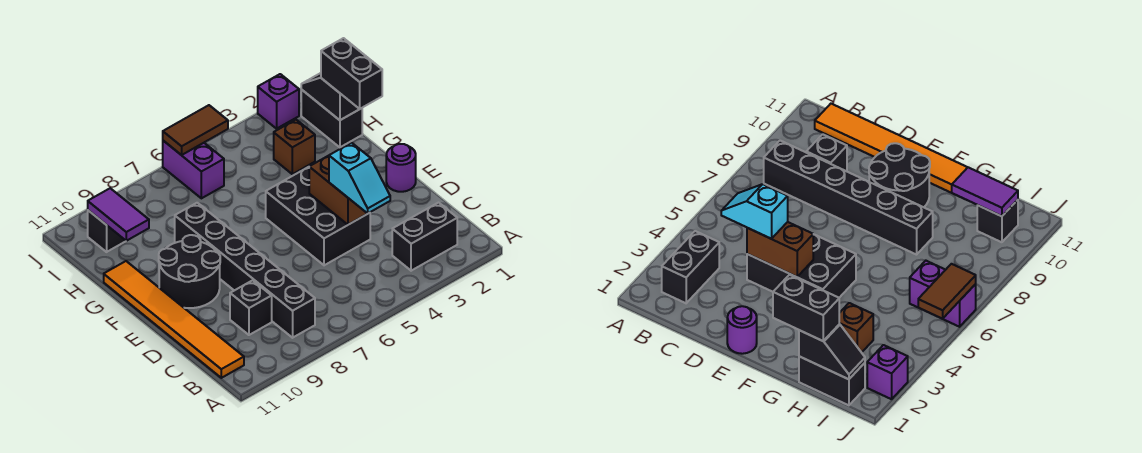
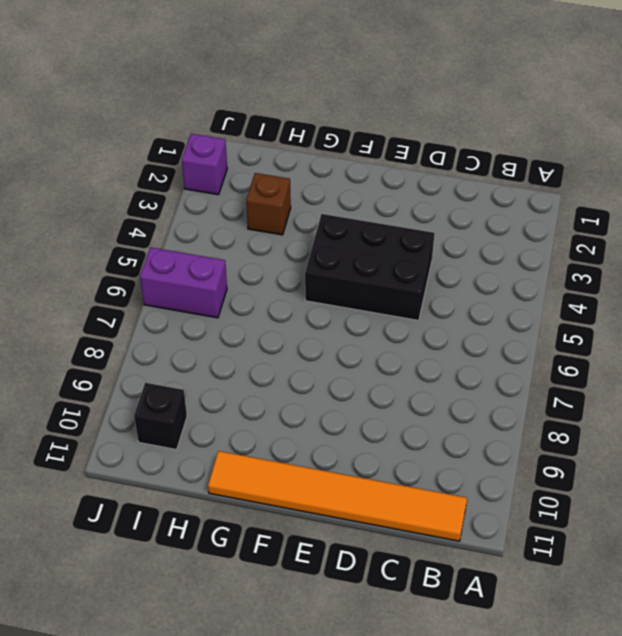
none -> black brick B2:B3 level 1
none -> black brick B8:G8 level 1
none -> black brick C9 level 1

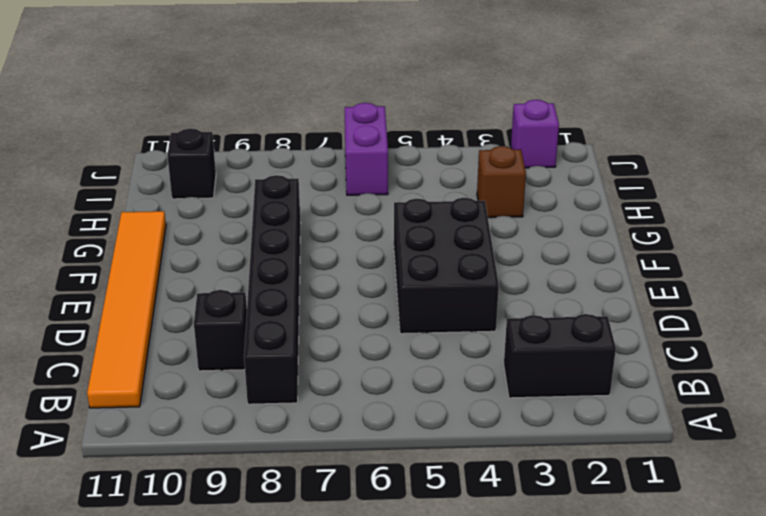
none -> purple round brick E1 level 1
none -> black round brick E9:F10 level 1
none -> black brick H1:I1 level 1

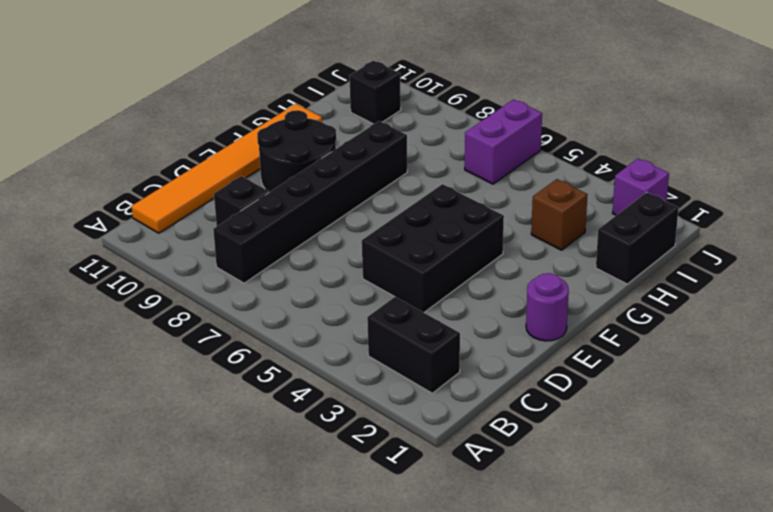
none -> brown brick D4:E4 level 2
none -> black slope H1:I1 level 2 top H
none -> purple tile H10:I10 level 2

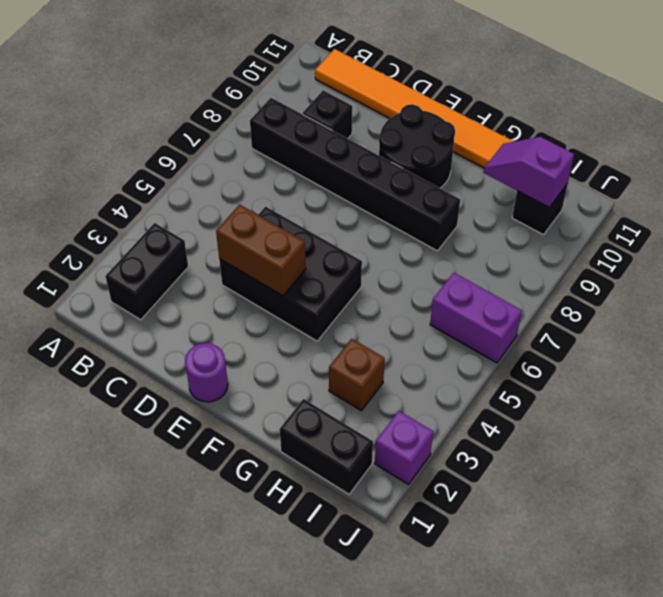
purple slope H10:I10 level 2 top I -> purple tile H10:I10 level 2
none -> black slope H1:I1 level 2 top H
none -> brown tile J5:J6 level 2
none -> cyan slope C4:D4 level 3 top D

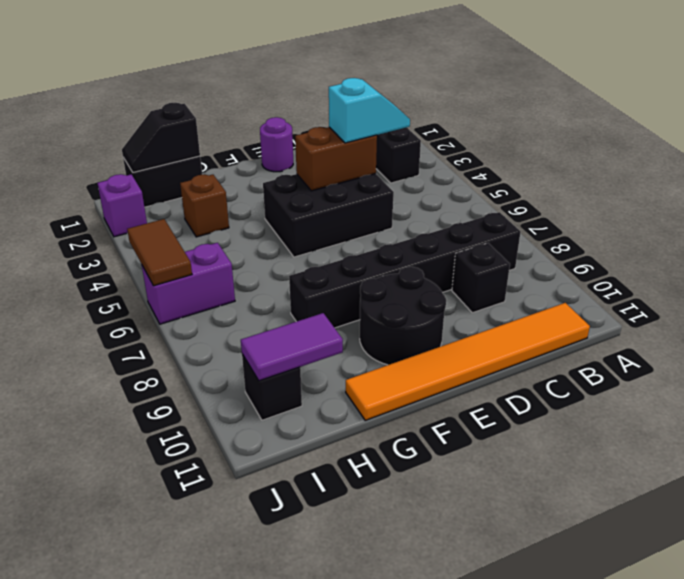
none -> black brick G1:H1 level 3

